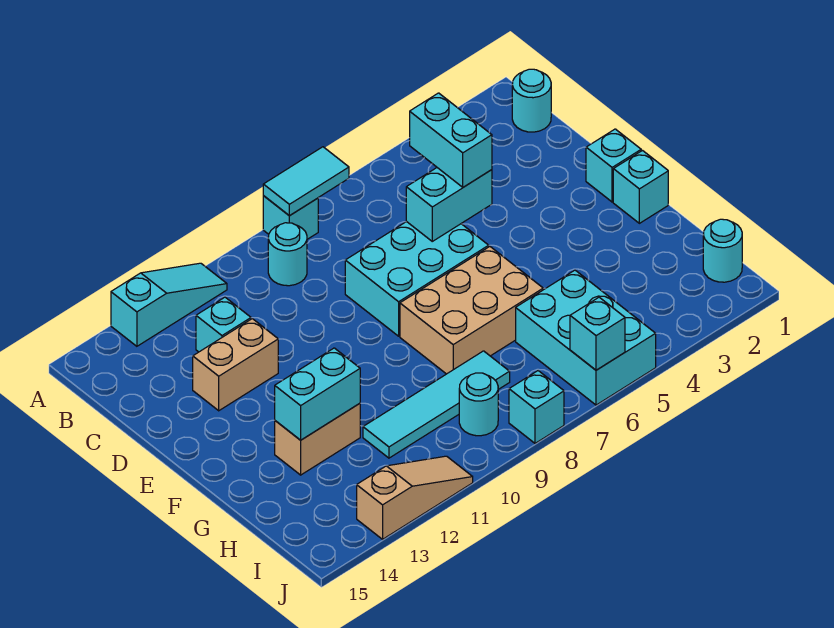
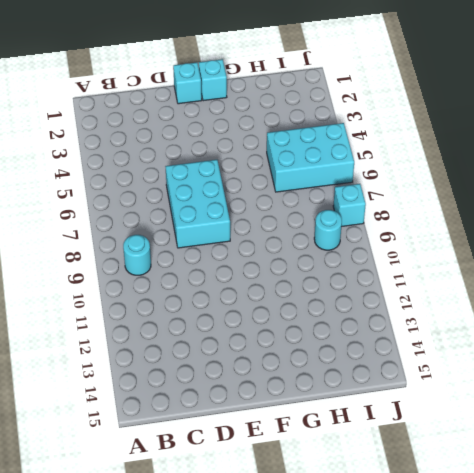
none -> cyan brick A8 level 1
none -> cyan slope A11:A13 level 1 top 13
none -> cyan round brick B1 level 1

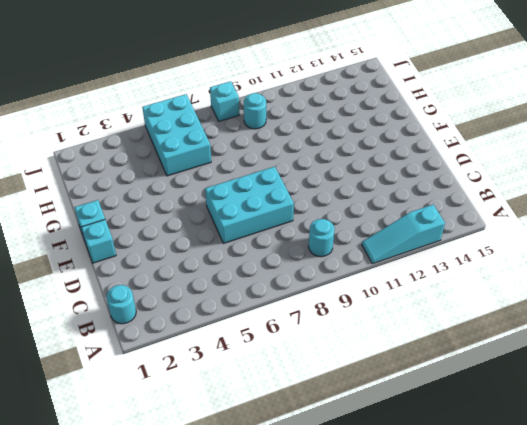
none -> cyan brick A8 level 1
none -> cyan brick C12 level 1
none -> tan brick D12:D13 level 1

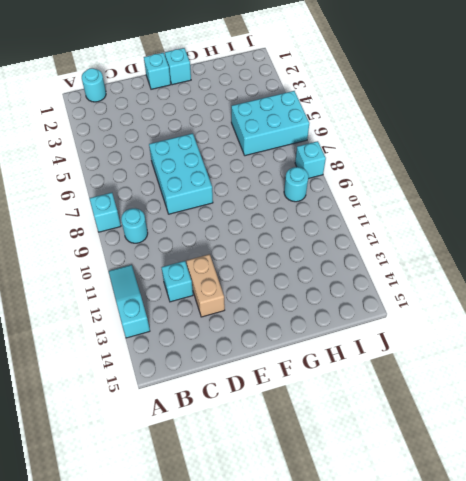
none -> tan brick F6:G8 level 1
none -> tan brick G12:G13 level 1
none -> cyan tile H8:H11 level 1

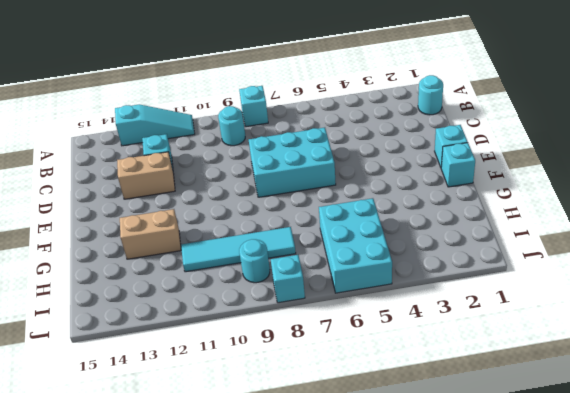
none -> tan brick F6:G8 level 1
none -> cyan round brick I1 level 1
none -> tan slope J11:J13 level 1 top 13

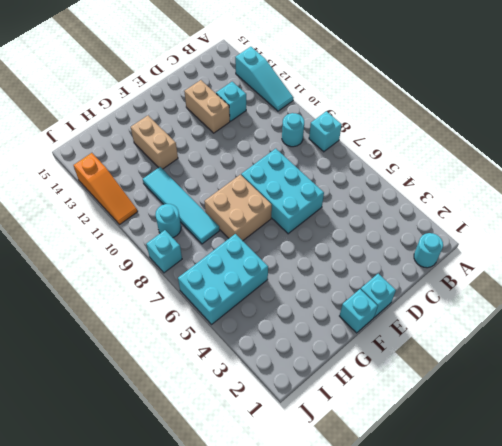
tan brick F7:G8 level 1 -> tan brick F6:G8 level 1
orange slope J11:J13 level 1 top 13 -> tan slope J11:J13 level 1 top 13
none -> cyan round brick I1 level 1
none -> cyan tile A7:A8 level 2
none -> cyan brick D5:D6 level 2

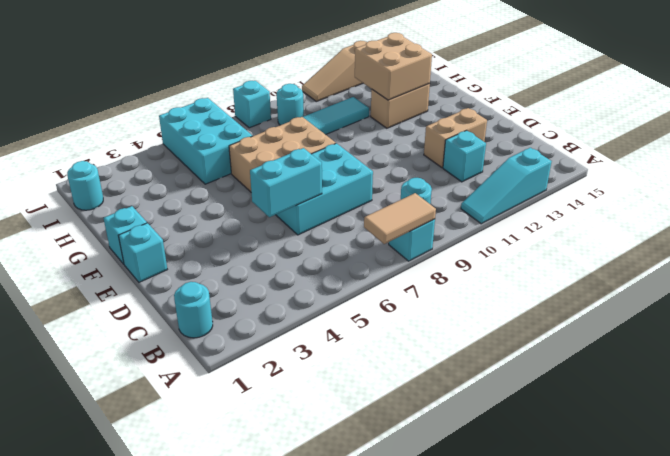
tan tile A7:A8 level 2 -> cyan tile A7:A8 level 2
tan brick G12:H13 level 2 -> cyan brick G12:G13 level 2
none -> cyan brick J6 level 2
none -> cyan brick C5:D5 level 3

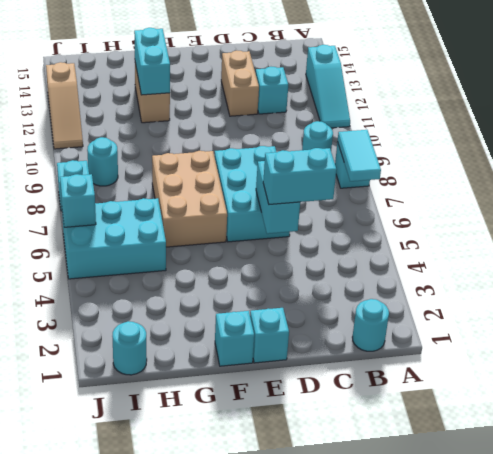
none -> cyan tile H8:H11 level 1

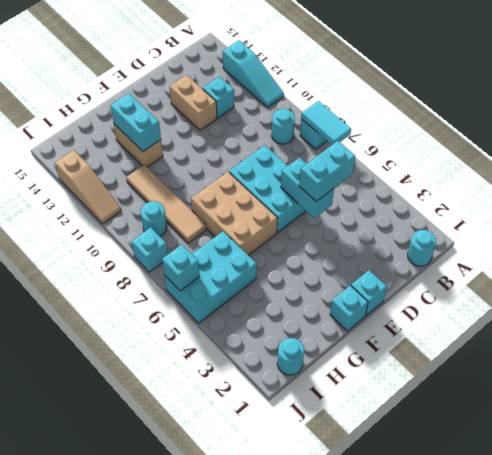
tan tile H8:H11 level 1 -> cyan tile H8:H11 level 1

